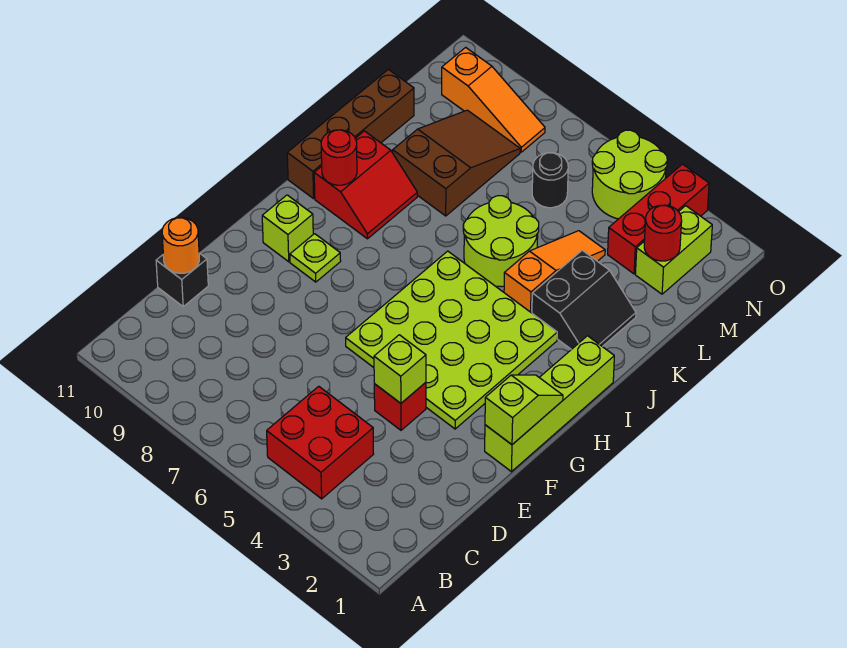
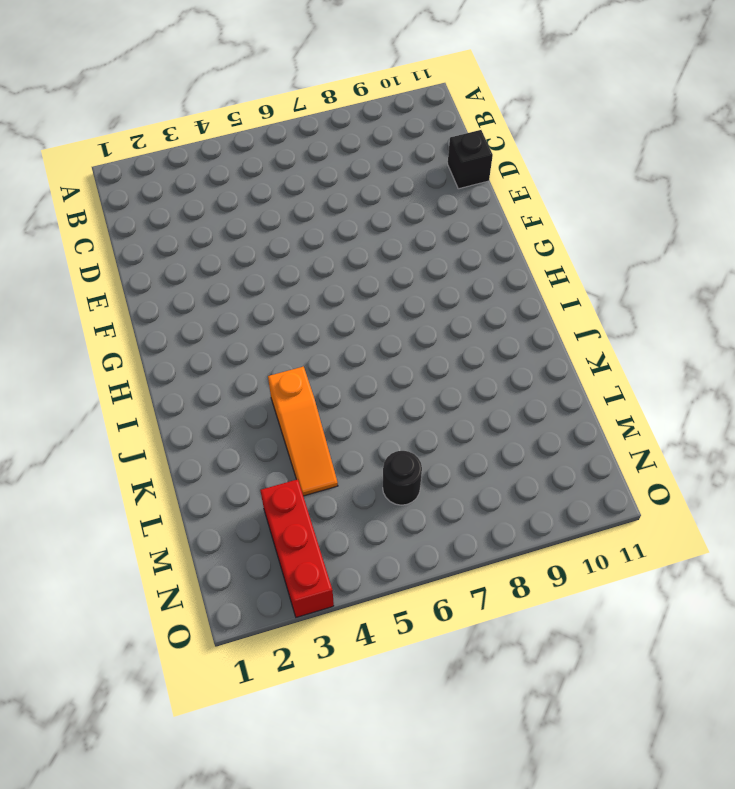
none -> red brick B4:C5 level 1
none -> red brick E4 level 1
none -> lime brick F1:I1 level 1

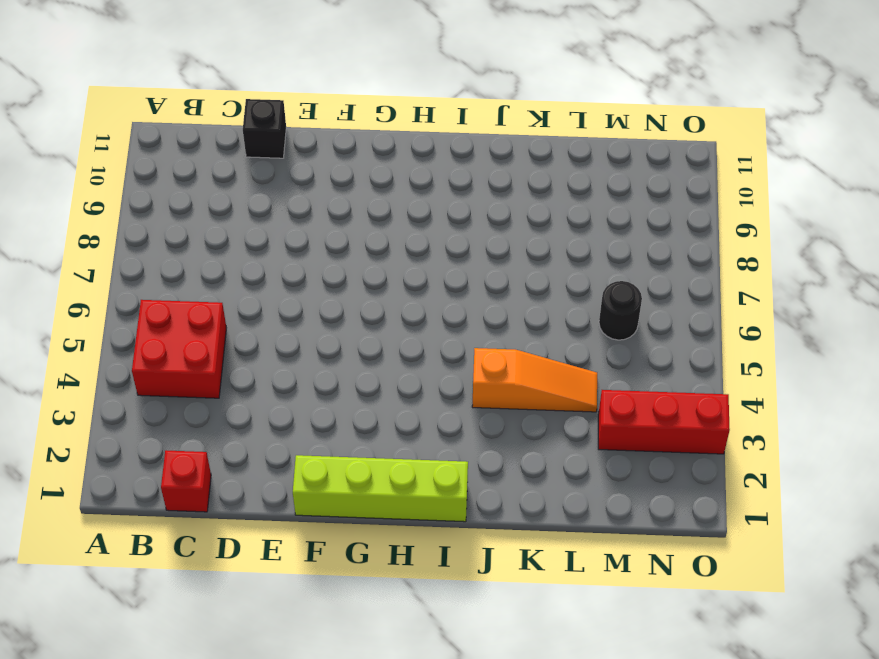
red brick C1 level 1 -> red brick E4 level 1
none -> lime plate F3:I6 level 1
none -> lime plate G9 level 1
none -> lime brick G10 level 1

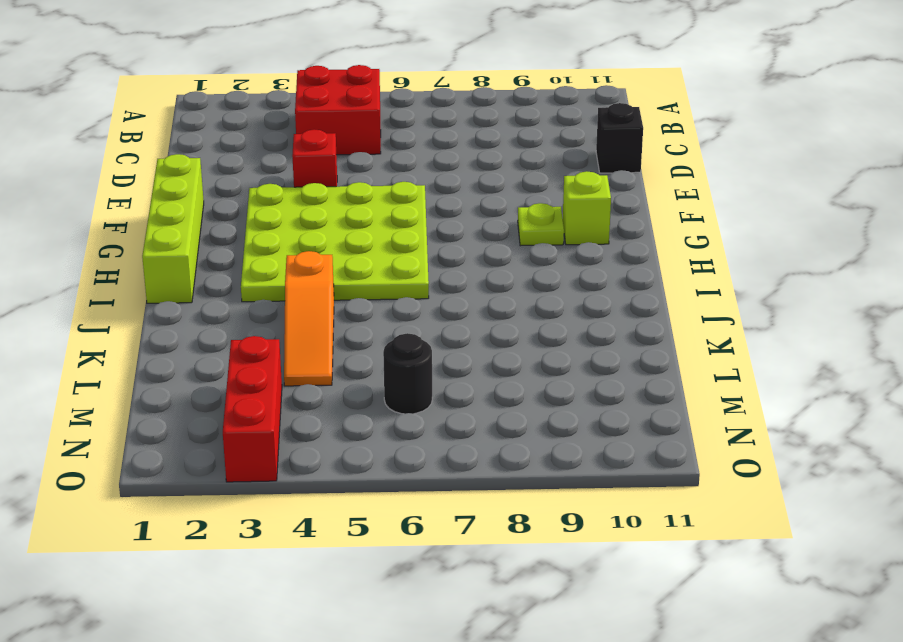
none -> red slope I9:J10 level 1 top 10
none -> brown brick I11:L11 level 1
none -> black slope J2:K3 level 1 top 3

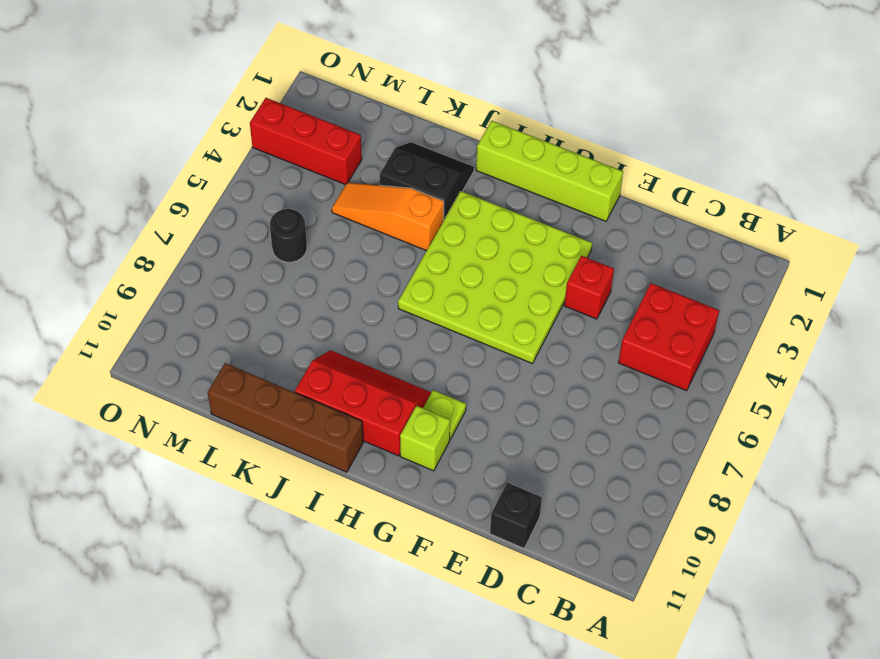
red slope H9:J10 level 1 top 10 -> red slope I9:J10 level 1 top 10
none -> lime round brick J5:K6 level 1
none -> brown slope K8:M9 level 1 top K
none -> lime brick M2:N2 level 1

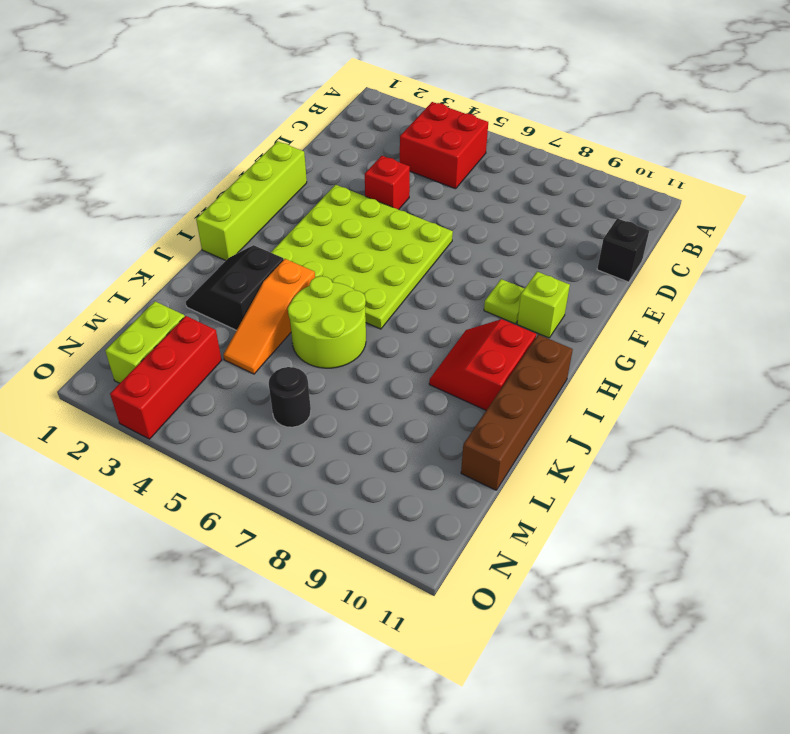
none -> brown slope K8:M9 level 1 top K
none -> lime round brick N4:O5 level 1
none -> orange slope N8:N10 level 1 top 10

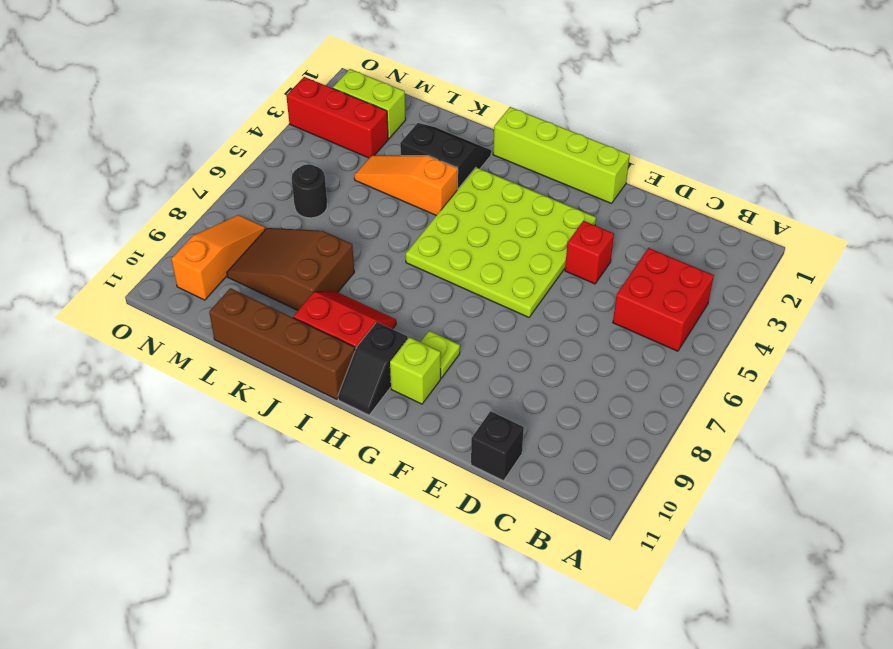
black slope H10:H11 level 1 top 10 -> none
none -> lime round brick J5:K6 level 1
none -> lime round brick N4:O5 level 1
none -> orange round brick D11 level 2

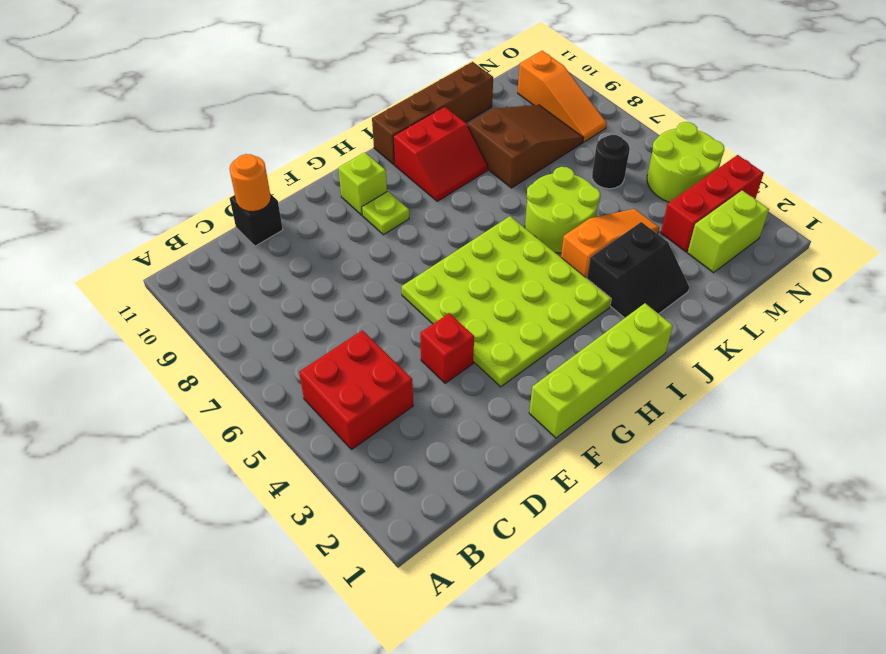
none -> lime brick E4 level 2
none -> lime slope F1:G1 level 2 top F
none -> red round brick I10 level 2

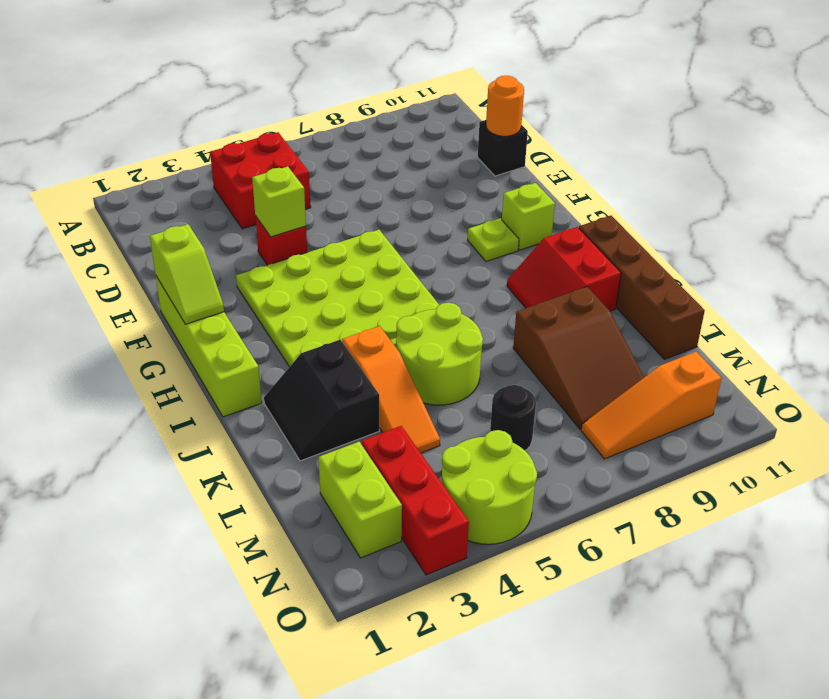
none -> red round brick I10 level 2
none -> red round brick M2 level 2

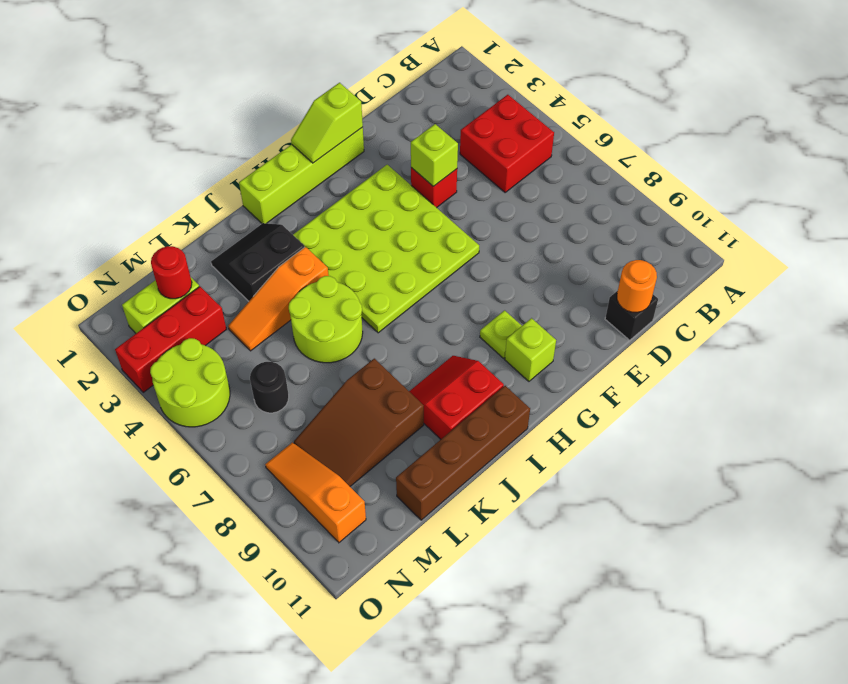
none -> red round brick I10 level 2

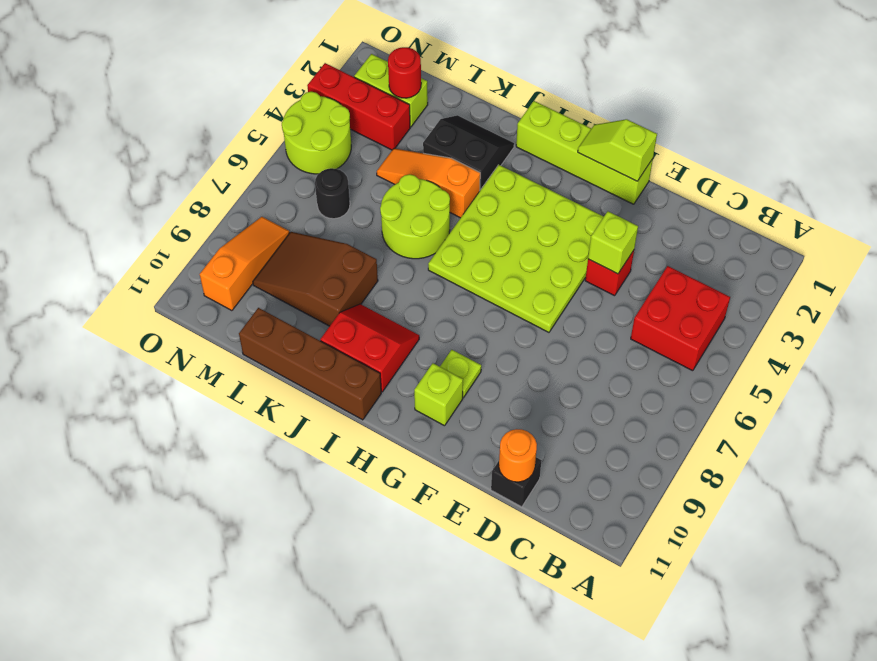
none -> red round brick I10 level 2

